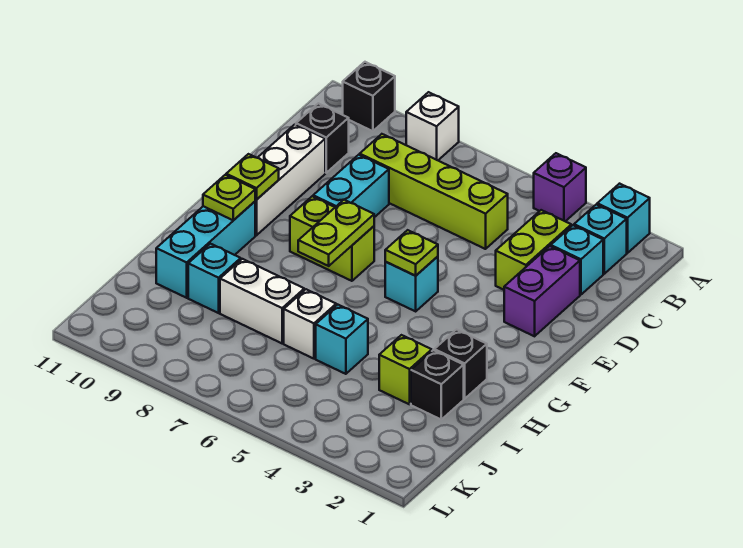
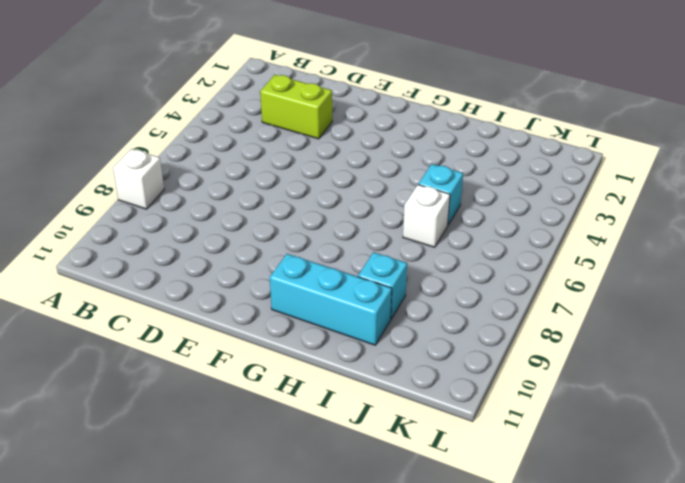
none -> cyan brick A2 level 1
none -> purple brick A4 level 1
none -> black brick A10 level 1

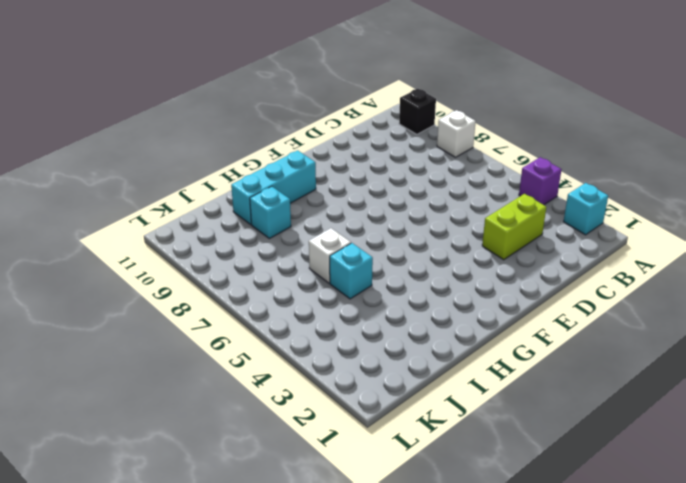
none -> cyan brick B2 level 1
none -> cyan brick C2 level 1
none -> lime brick C5:C8 level 1

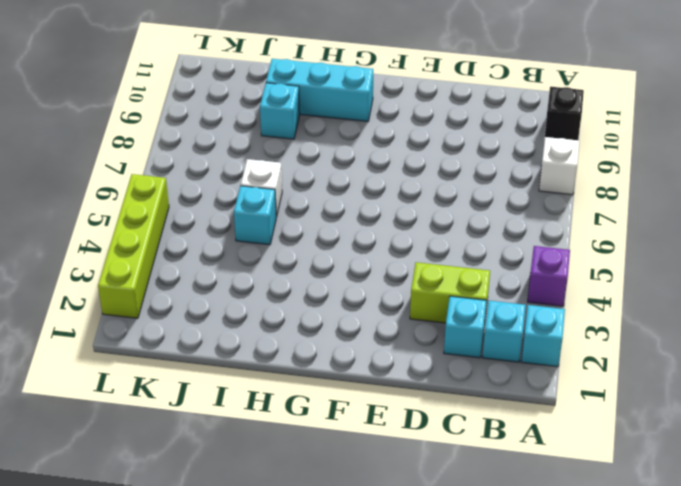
lime brick L2:L5 level 1 -> lime brick C5:C8 level 1
none -> black brick C10 level 1
none -> purple brick D2:E2 level 1
none -> cyan brick D8:E8 level 1

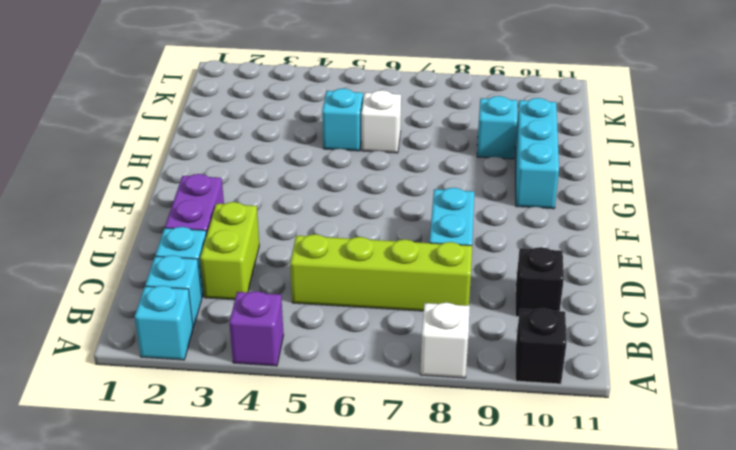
none -> white brick D10:F10 level 1
none -> cyan brick F5 level 1
none -> lime brick F7:F8 level 1

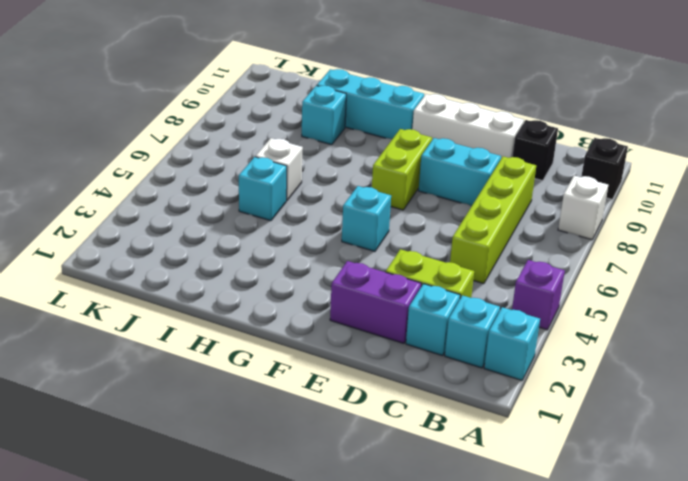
none -> black brick H2 level 1
none -> black brick I2 level 1
none -> lime brick I3 level 1

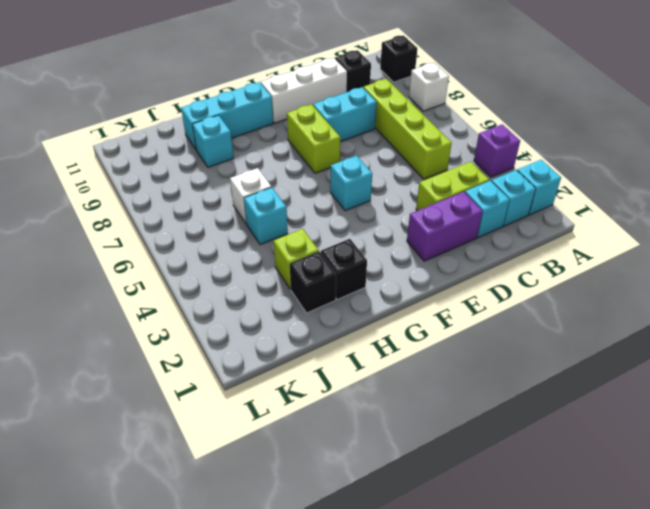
none -> white brick I7:I8 level 1
none -> lime plate F5 level 2
none -> lime plate F7:G7 level 2

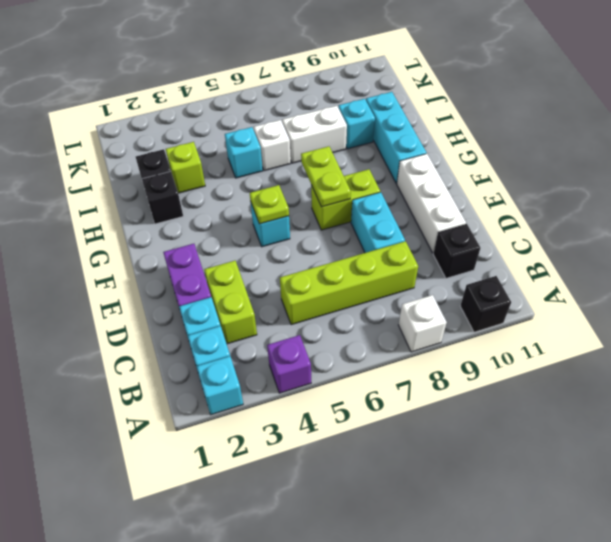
none -> lime plate F10 level 2
none -> lime plate G10 level 2

